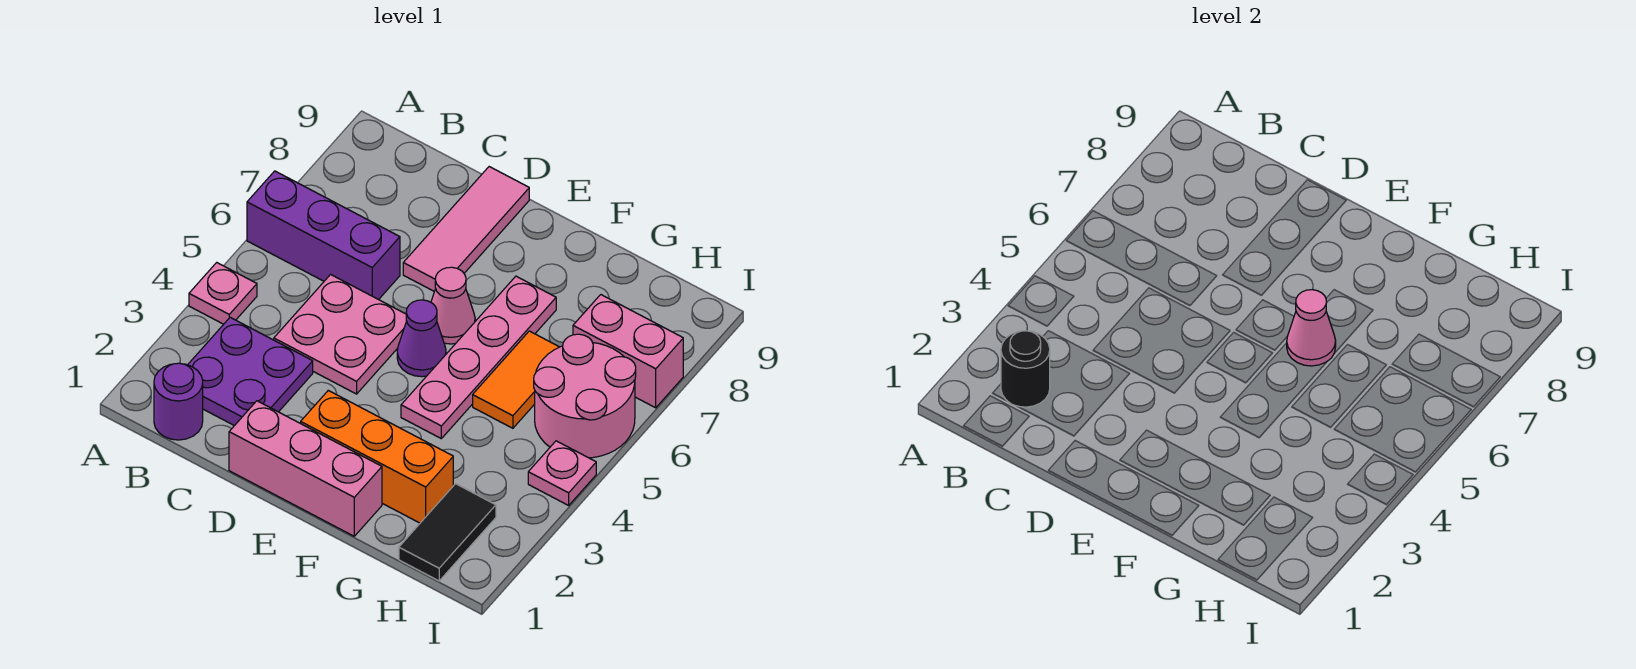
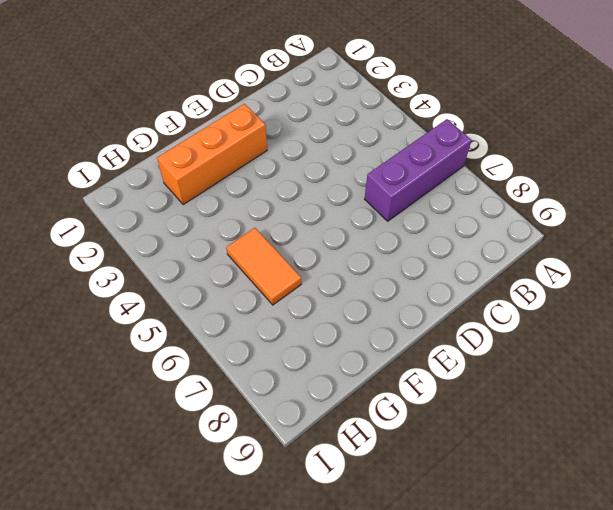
none -> pink plate A4 level 1
none -> purple round brick B1 level 1
none -> purple plate B2:C3 level 1

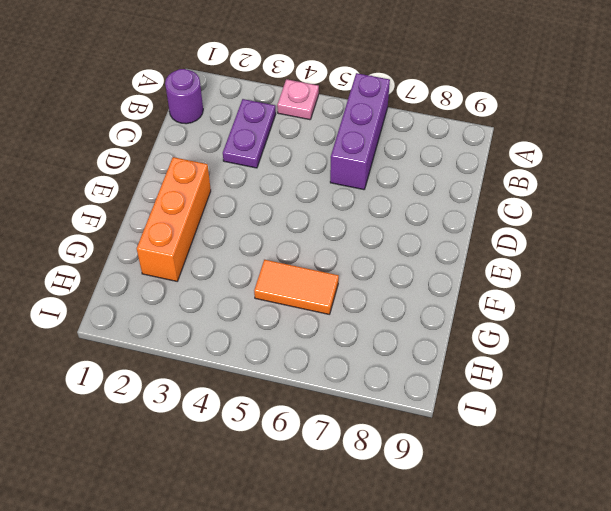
purple plate B3:C3 level 1 -> purple plate B2:C3 level 1
none -> pink plate C4:D5 level 1
none -> pink brick D1:F1 level 1
none -> pink tile D7:D9 level 1

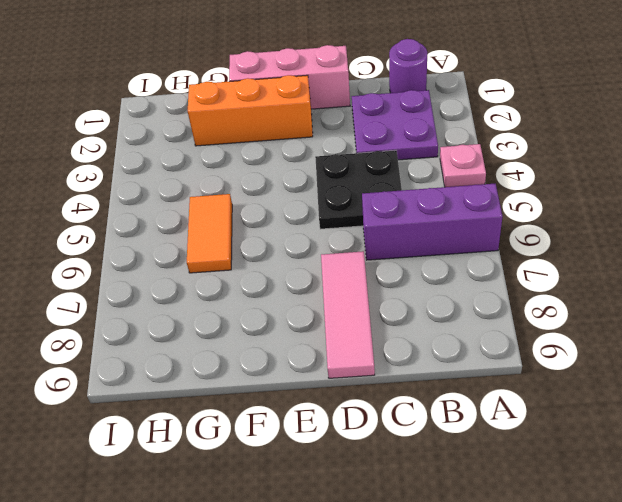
black plate C4:D5 level 1 -> pink plate C4:D5 level 1
none -> purple cone E5 level 1
none -> pink cone E6 level 1
none -> pink plate F4:F7 level 1

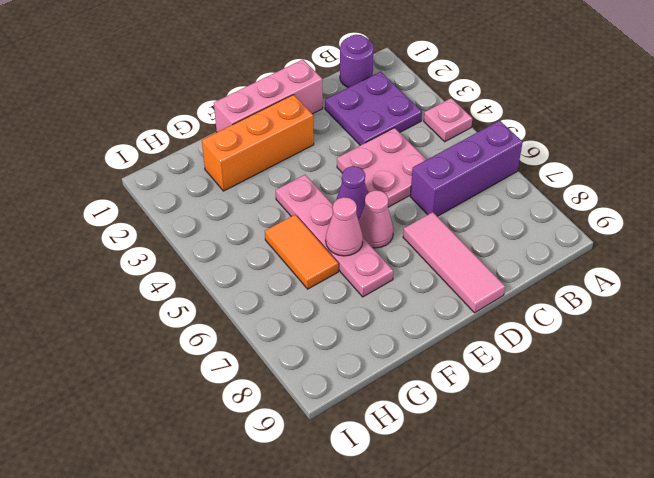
none -> black tile H1:H2 level 1
none -> pink round brick H5:I6 level 1
none -> pink brick H7:I7 level 1

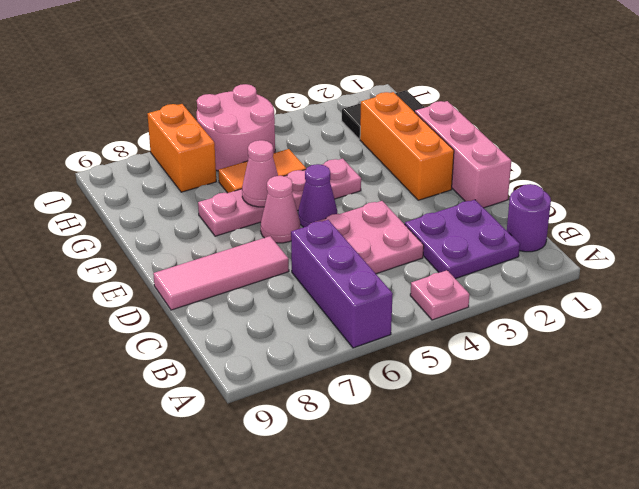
orange brick H7:I7 level 1 -> pink brick H7:I7 level 1
none -> pink plate I4 level 1
none -> black round brick B2 level 2

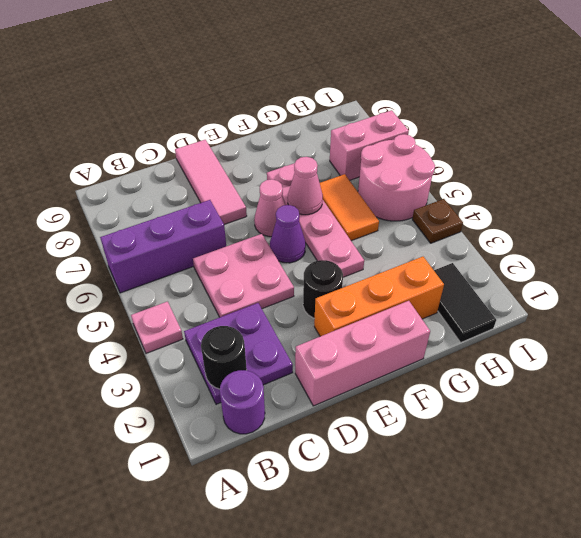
black round brick E3 level 1 -> none
brown plate I4 level 1 -> pink plate I4 level 1

